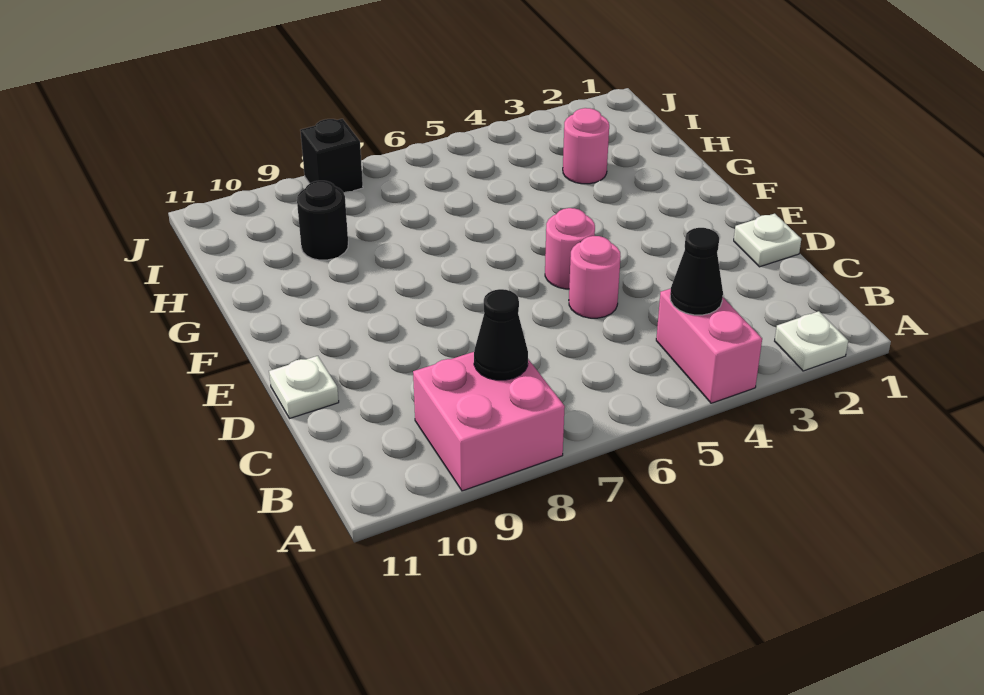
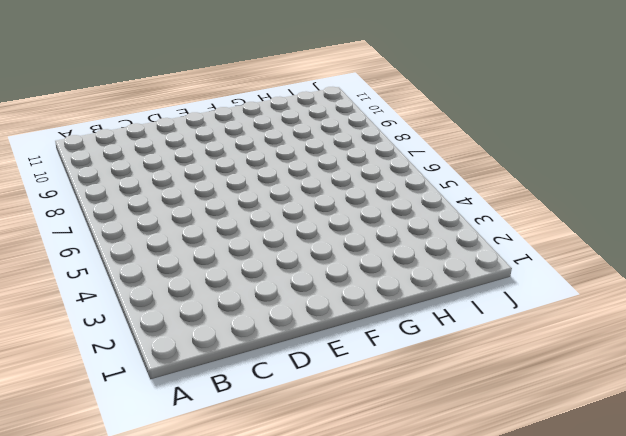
none -> white plate A2 level 1
none -> pink brick A4:B4 level 1
none -> pink brick A8:B9 level 1

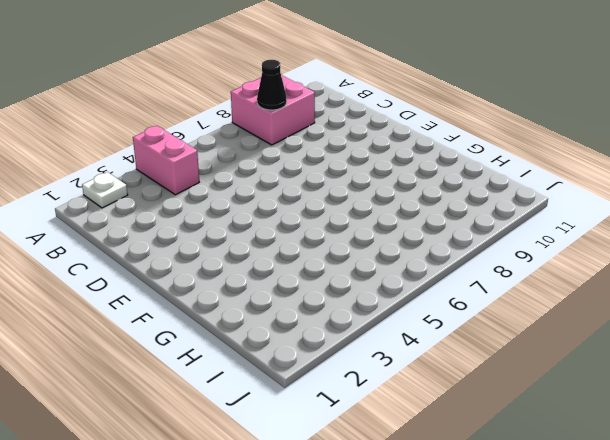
none -> white plate D1 level 1
none -> pink round brick D5 level 1
none -> white plate D11 level 1

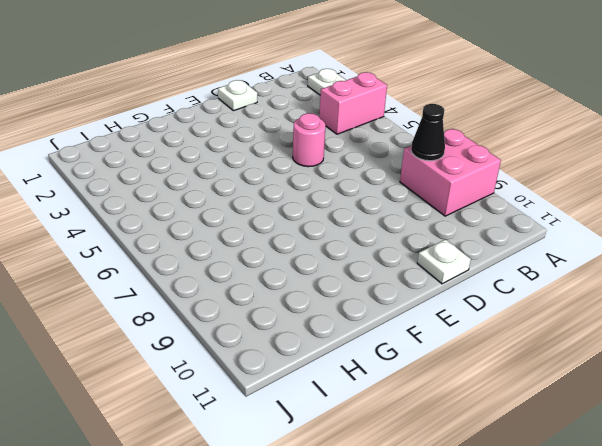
none -> pink round brick E5 level 1
none -> pink round brick H3 level 1
none -> black round brick H9 level 1

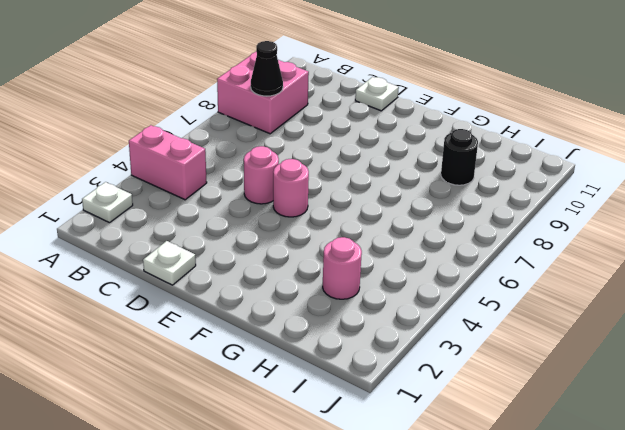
none -> black brick J8 level 1
none -> black cone B4 level 2

